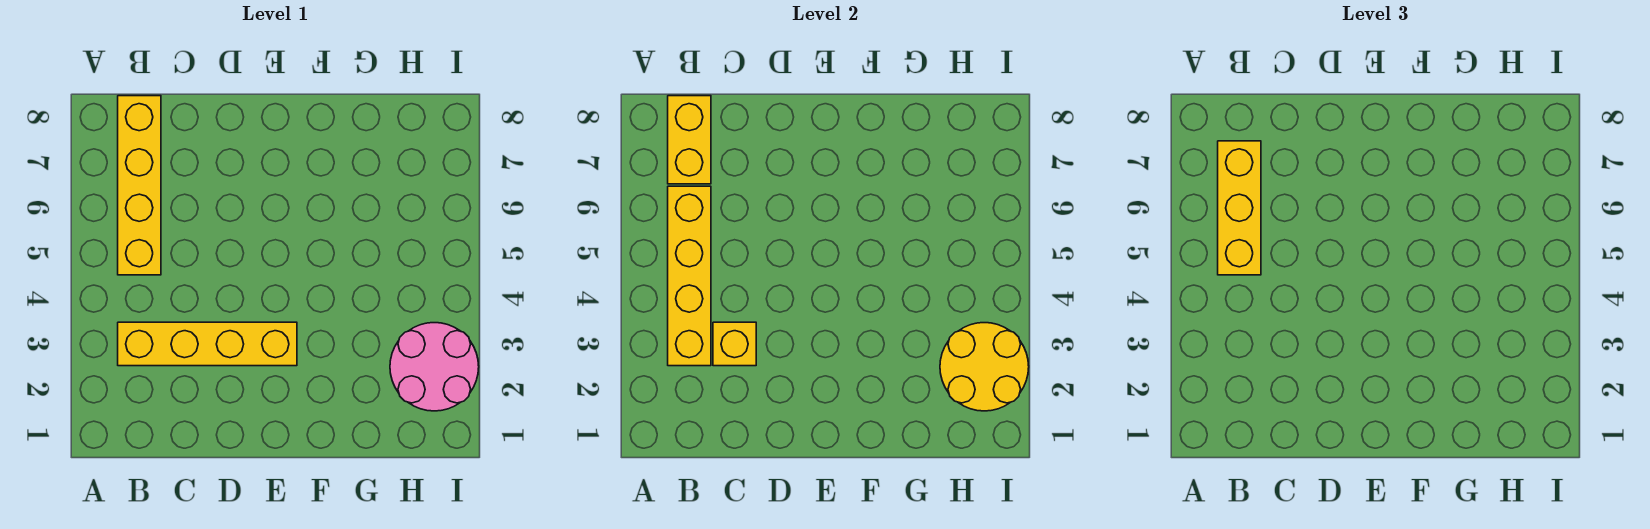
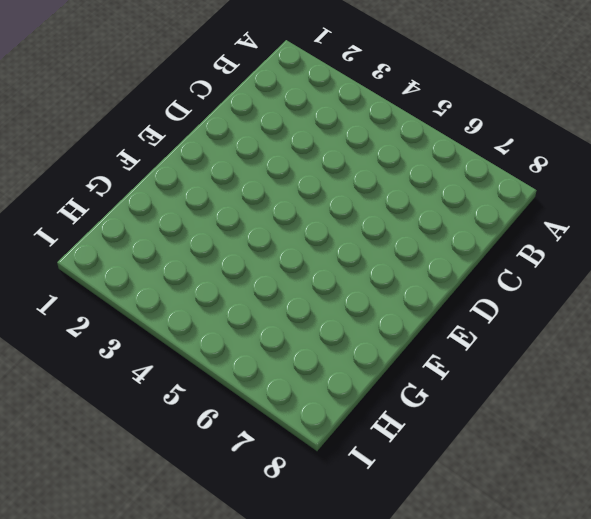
none -> yellow brick B3:E3 level 1
none -> yellow brick B5:B8 level 1

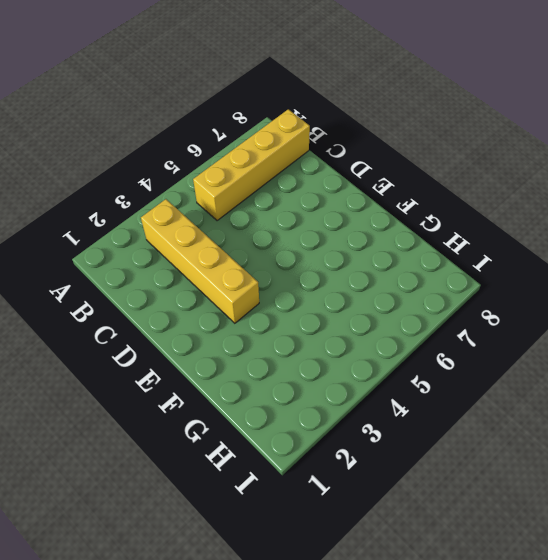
none -> pink round brick H2:I3 level 1
none -> yellow brick B3:B6 level 2

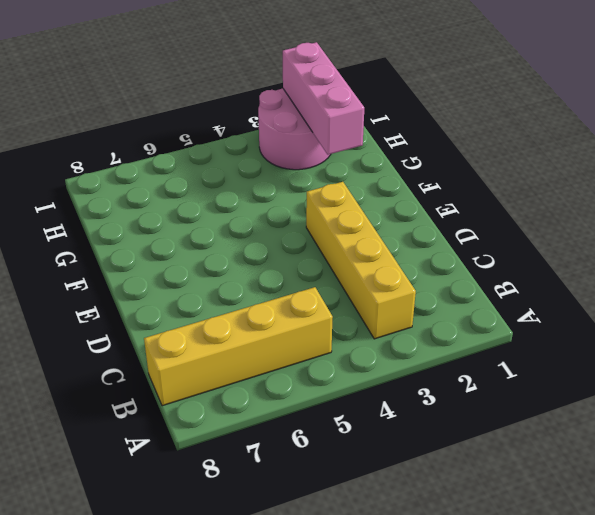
pink brick G2:I2 level 2 -> yellow round brick H2:I3 level 2
none -> yellow brick B3:B6 level 2
none -> yellow brick B7:B8 level 2

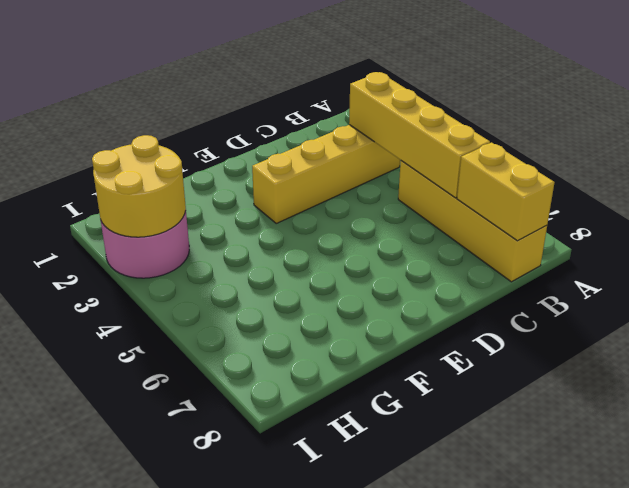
none -> yellow brick C3 level 2
none -> yellow brick B5:B7 level 3

